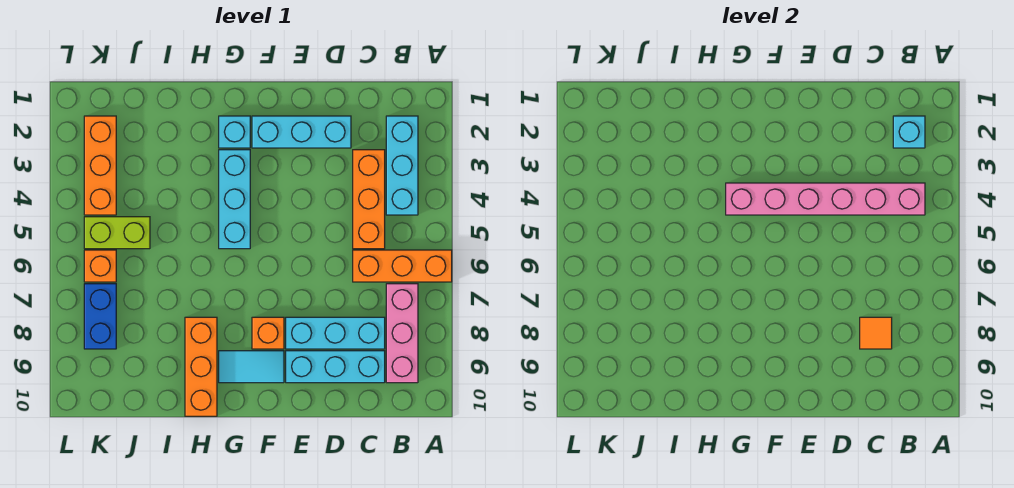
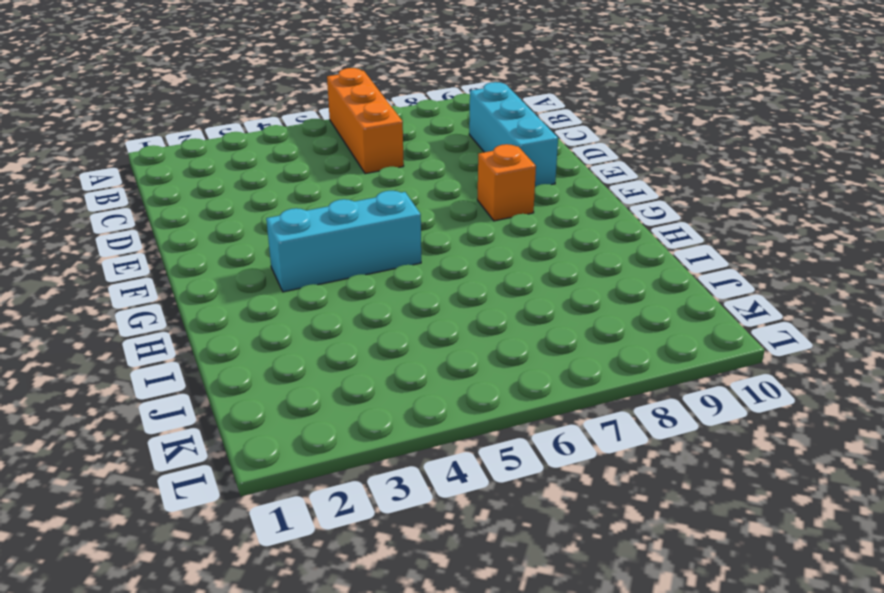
none -> cyan brick B2:B4 level 1
none -> pink brick B7:B9 level 1
none -> orange brick C3:C5 level 1

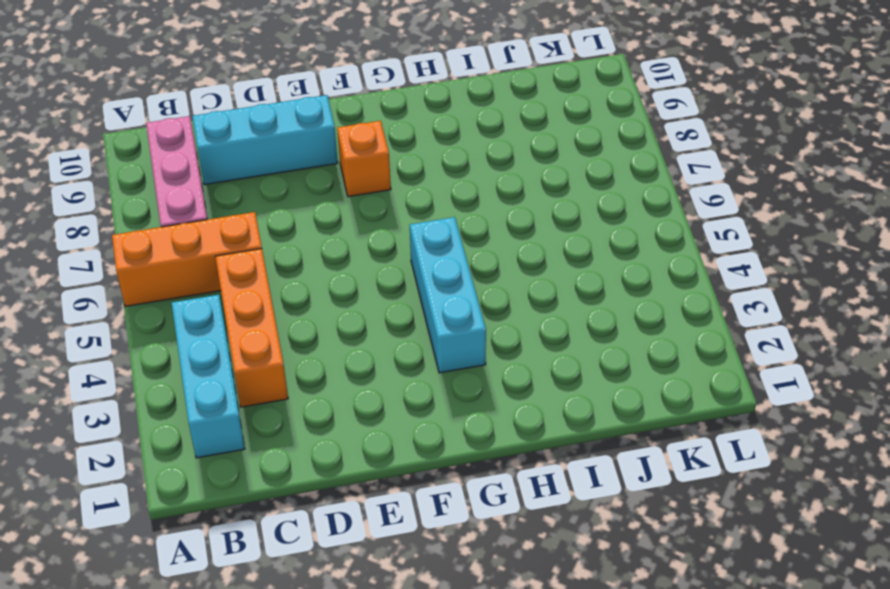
none -> cyan brick C8:E8 level 1
none -> cyan brick D2:F2 level 1
none -> cyan tile F9:G9 level 1

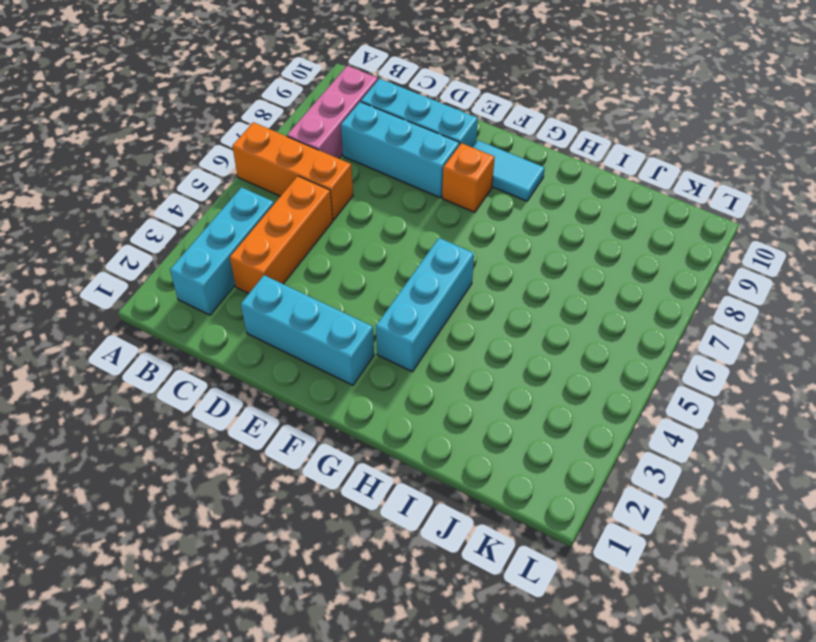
none -> cyan brick G2 level 1
none -> orange brick H8:H10 level 1
none -> lime brick J5:K5 level 1

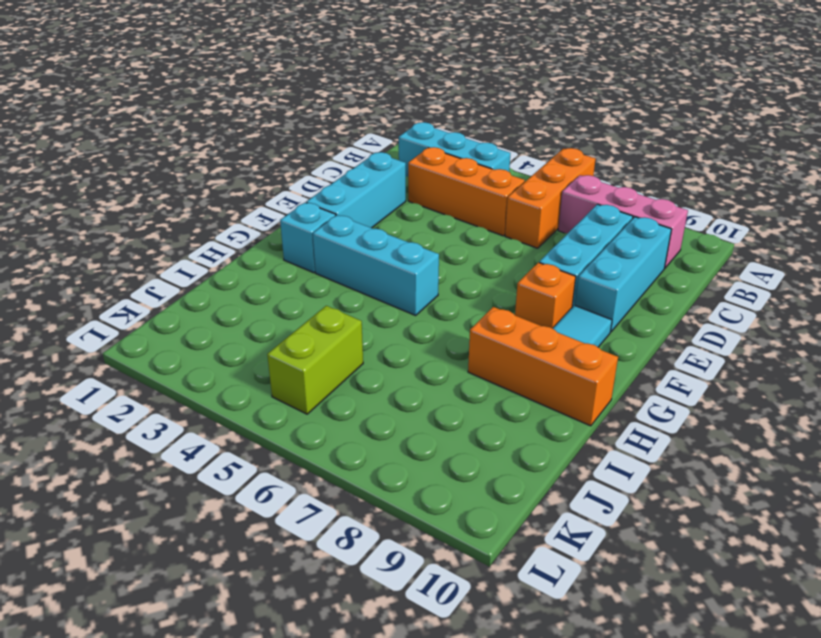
none -> orange brick K2:K4 level 1
none -> orange brick K6 level 1
none -> blue brick K7:K8 level 1

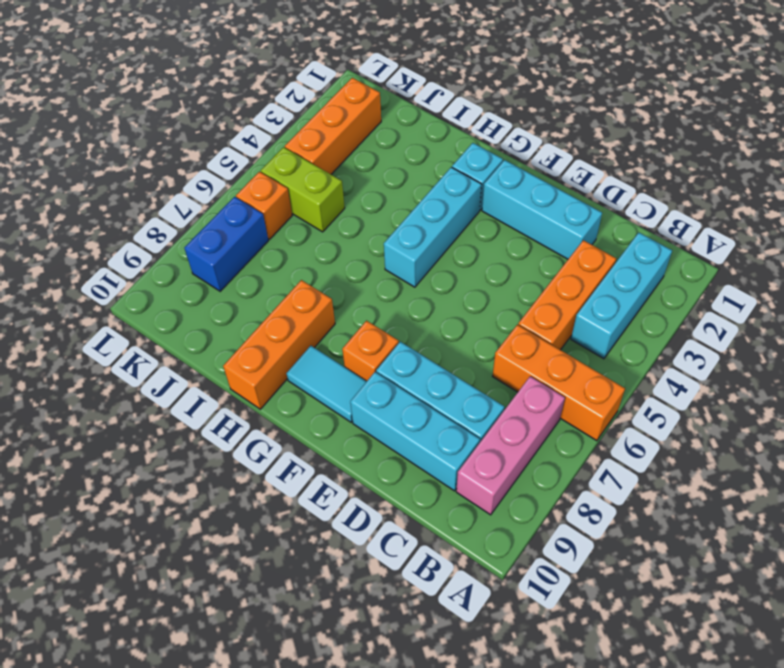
none -> cyan brick B2 level 2
none -> pink brick B4:G4 level 2
none -> orange tile C8 level 2

